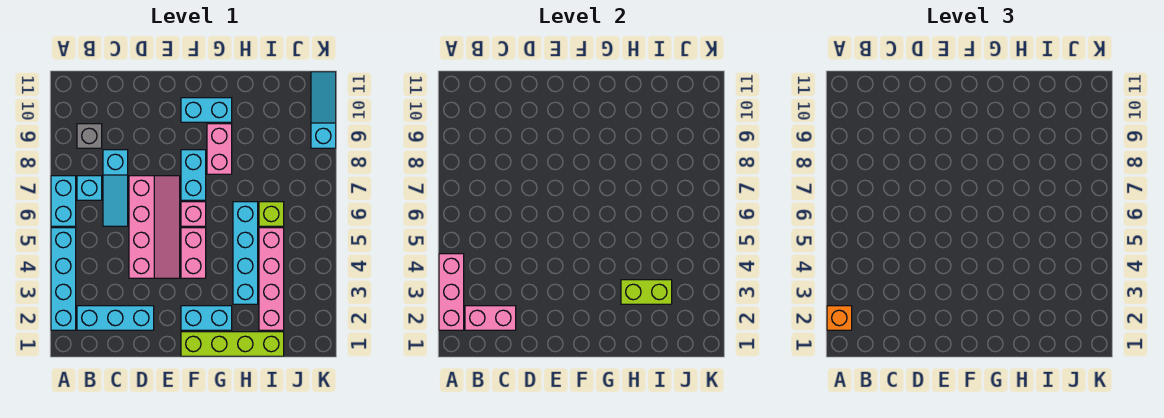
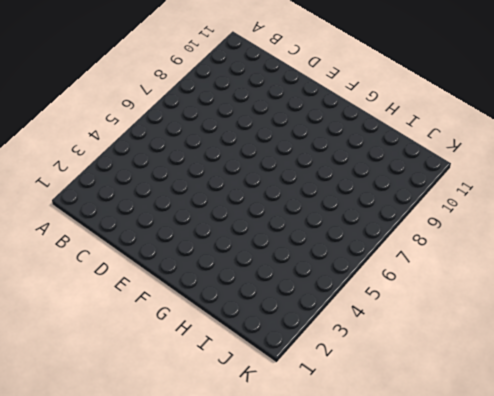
none -> cyan brick A2:A5 level 1
none -> cyan brick A6:A7 level 1
none -> cyan brick B2:D2 level 1

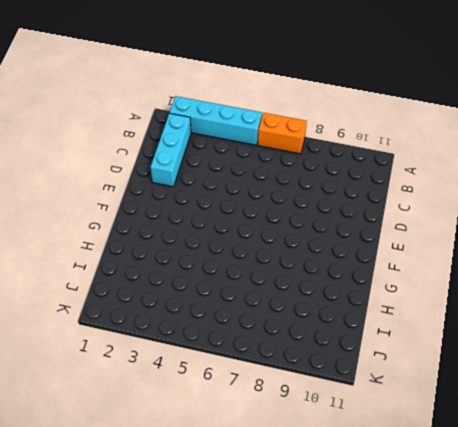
orange brick A6:A7 level 1 -> cyan brick A6:A7 level 1
none -> cyan brick B7 level 1
none -> grey brick B9 level 1
none -> cyan slope C6:C8 level 1 top 8

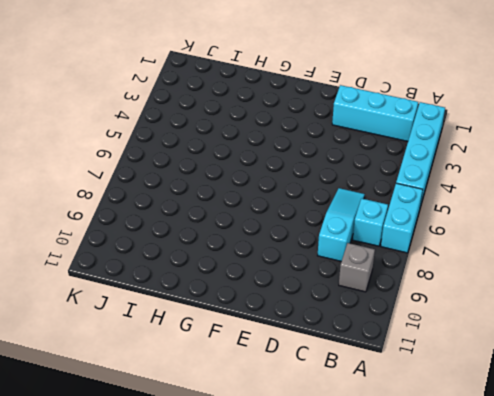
none -> pink slope D4:E7 level 1 top D
none -> lime brick F1:I1 level 1
none -> cyan brick F2:G2 level 1

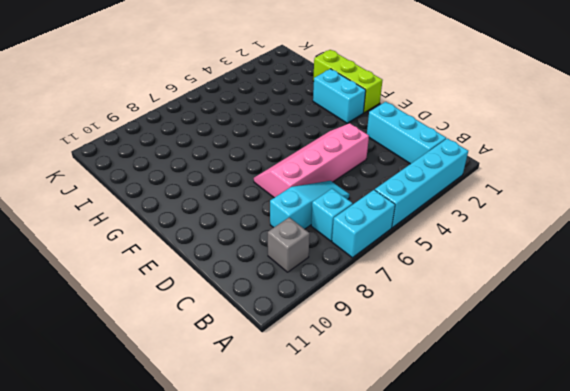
lime brick F1:H1 level 1 -> lime brick F1:I1 level 1
none -> pink brick F4:F5 level 1
none -> pink brick F6 level 1
none -> cyan brick F7:F8 level 1

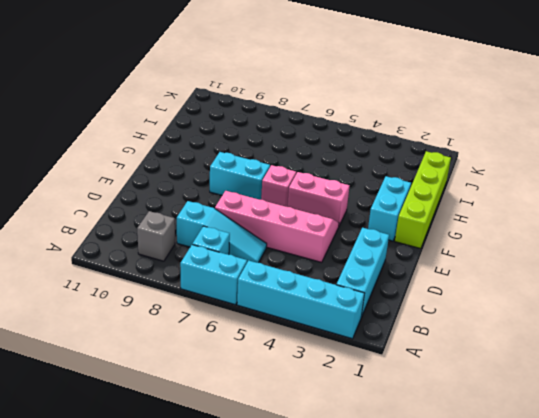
none -> cyan brick F10:G10 level 1
none -> pink brick G8:G9 level 1
none -> cyan brick H3:H6 level 1

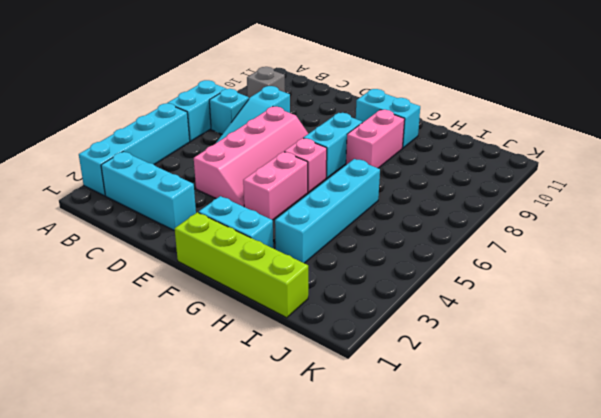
none -> pink brick I2:I5 level 1
none -> lime brick I6 level 1
none -> cyan slope K9:K11 level 1 top 9

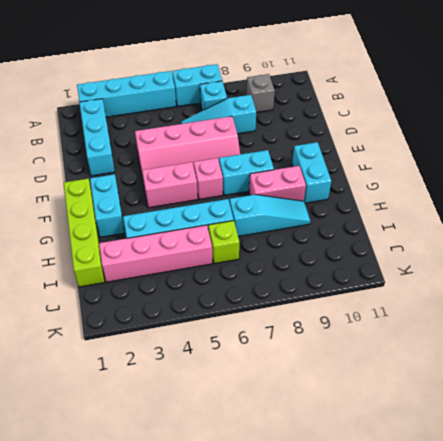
cyan slope H7:H9 level 1 top 7 -> cyan slope K9:K11 level 1 top 9
none -> pink brick A2:A4 level 2
none -> pink brick B2:C2 level 2
none -> lime brick H3:I3 level 2

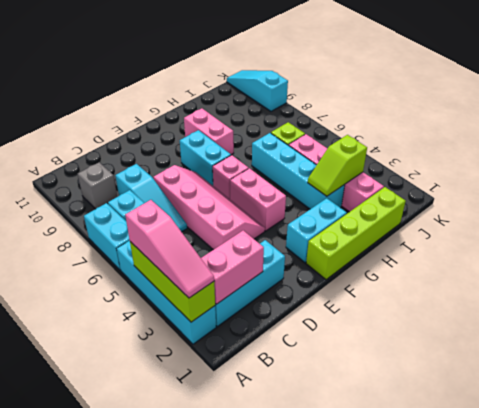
lime brick A2:A4 level 2 -> pink brick A2:A4 level 2
pink slope A2:A4 level 3 top 4 -> orange brick A2 level 3
lime slope H3:I3 level 2 top I -> lime brick H3:I3 level 2
none -> cyan brick F10:G10 level 1

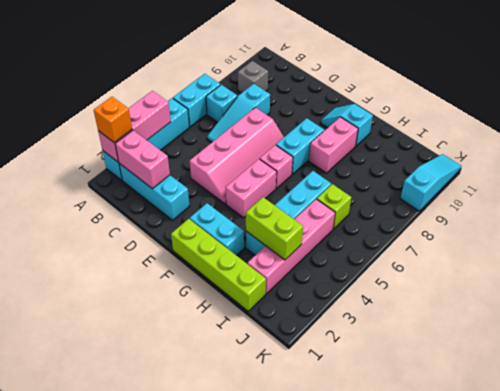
cyan slope F10:G10 level 1 top G -> cyan brick F10:G10 level 1

